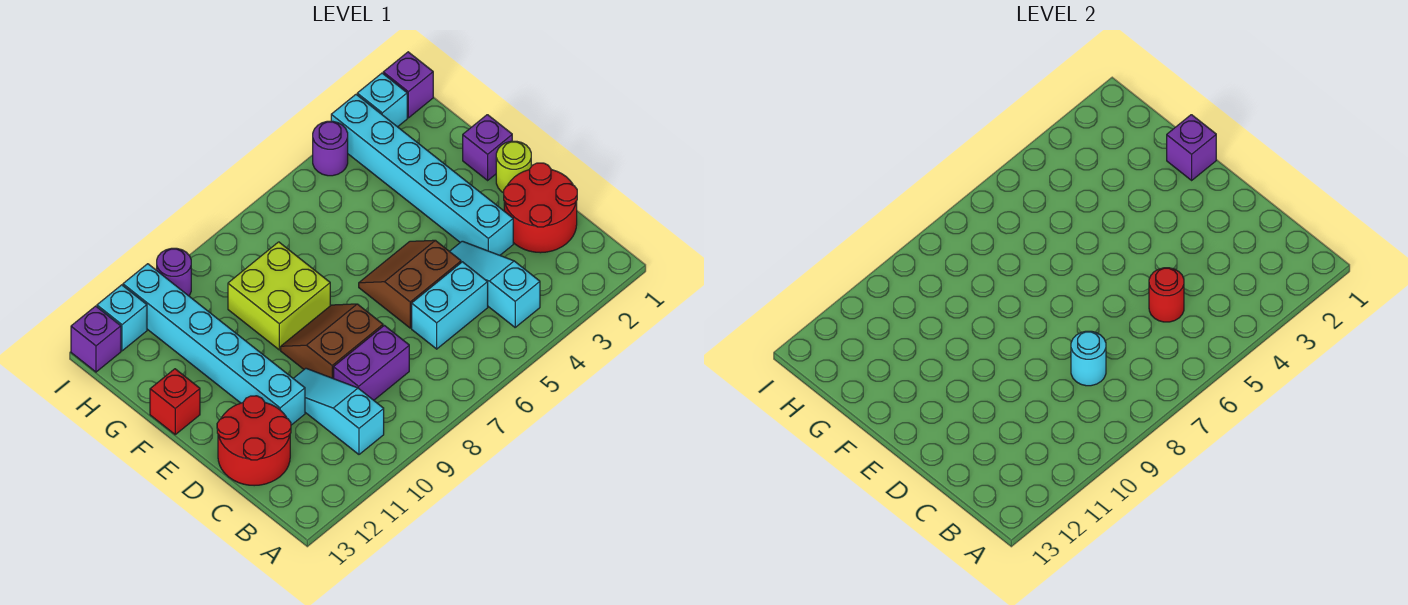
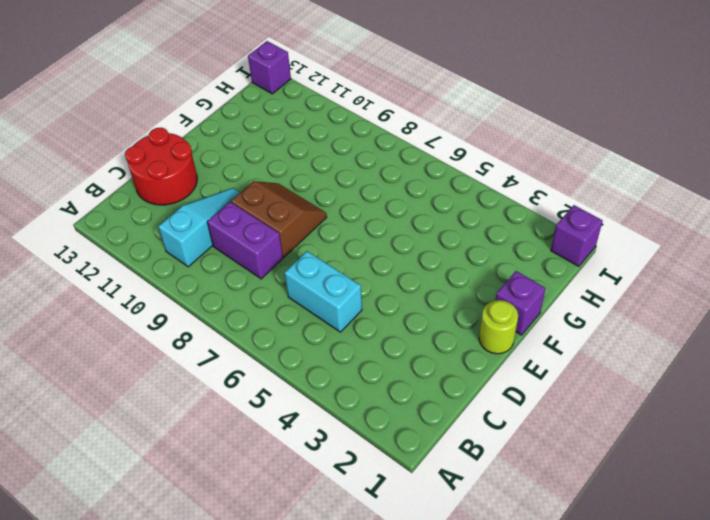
none -> cyan slope B4:D4 level 1 top B
none -> red round brick C1:D2 level 1
none -> cyan brick D3:I3 level 1

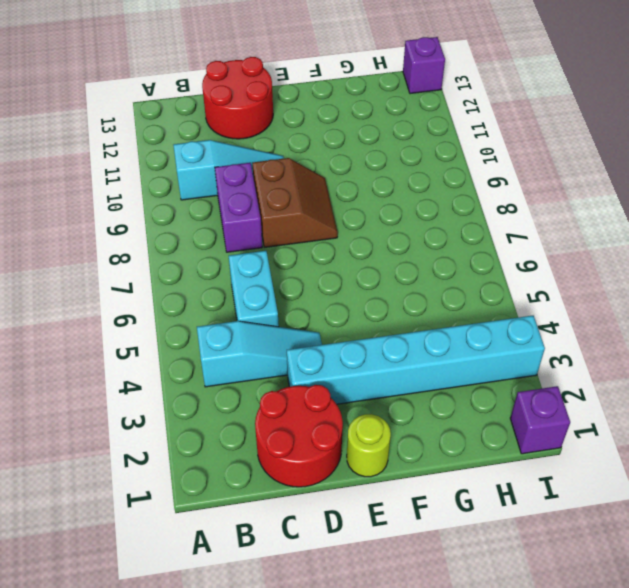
none -> brown slope D5:E6 level 1 top D
none -> cyan brick D11:I11 level 1
none -> purple brick F1 level 1

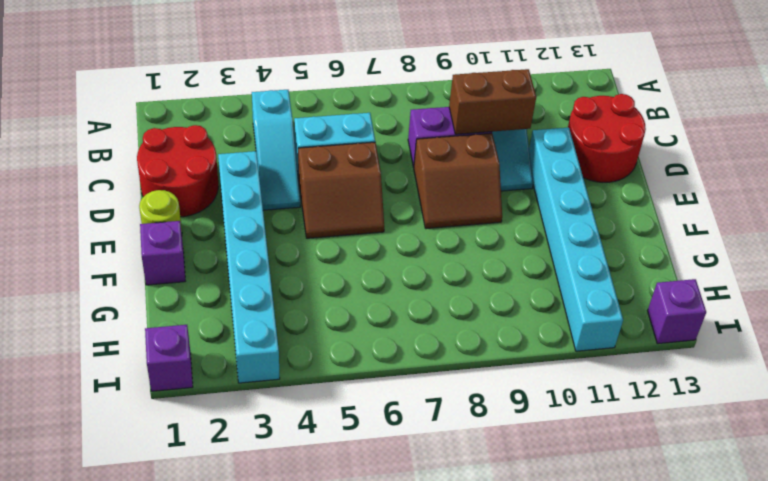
brown brick C9:C10 level 2 -> none
none -> lime brick F8:G9 level 1
none -> red brick F13 level 1
none -> cyan brick I2 level 1

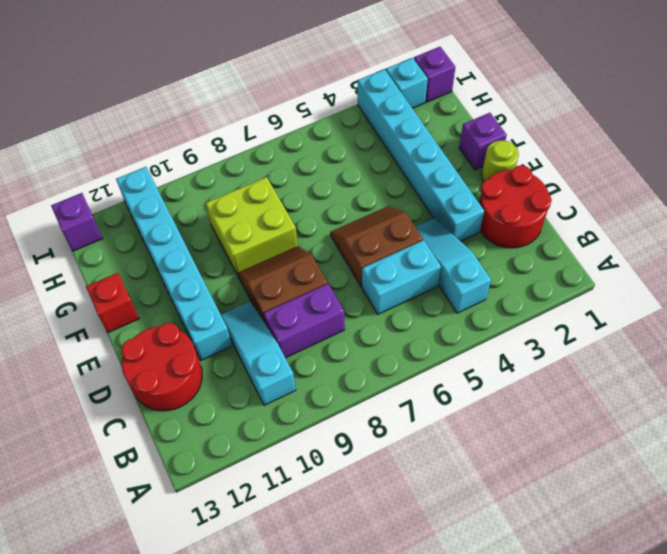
none -> purple round brick I4 level 1
none -> purple round brick I10 level 1
none -> cyan brick I12 level 1

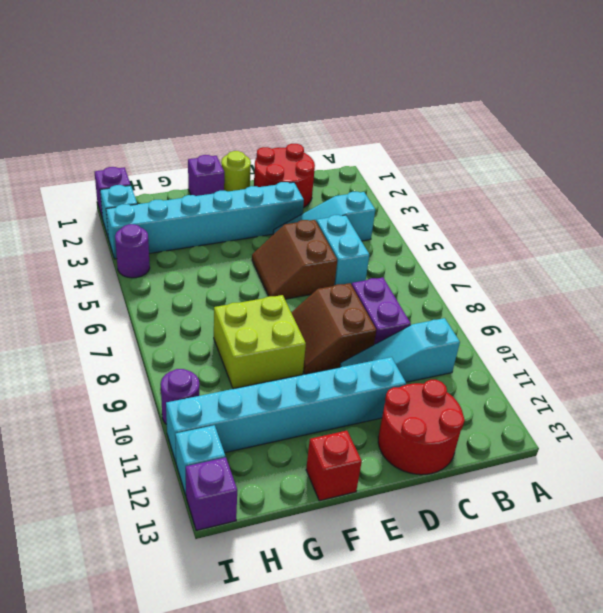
none -> red round brick C5 level 2
none -> cyan round brick C8 level 2
none -> purple brick F1 level 2

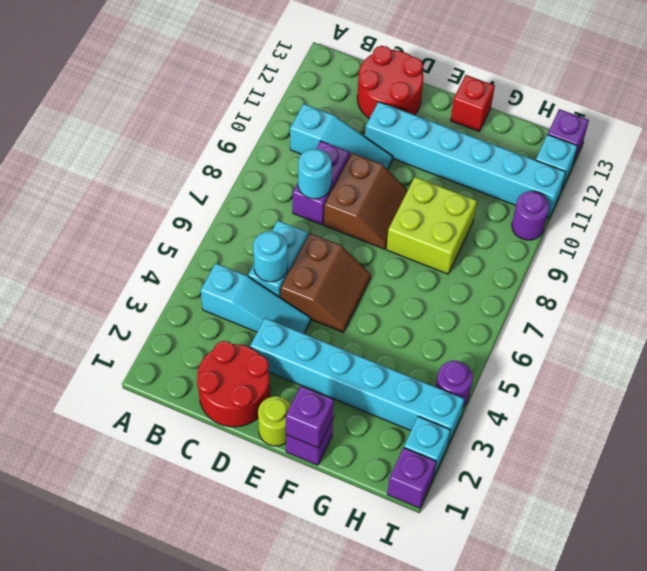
cyan round brick C5 level 2 -> red round brick C5 level 2

